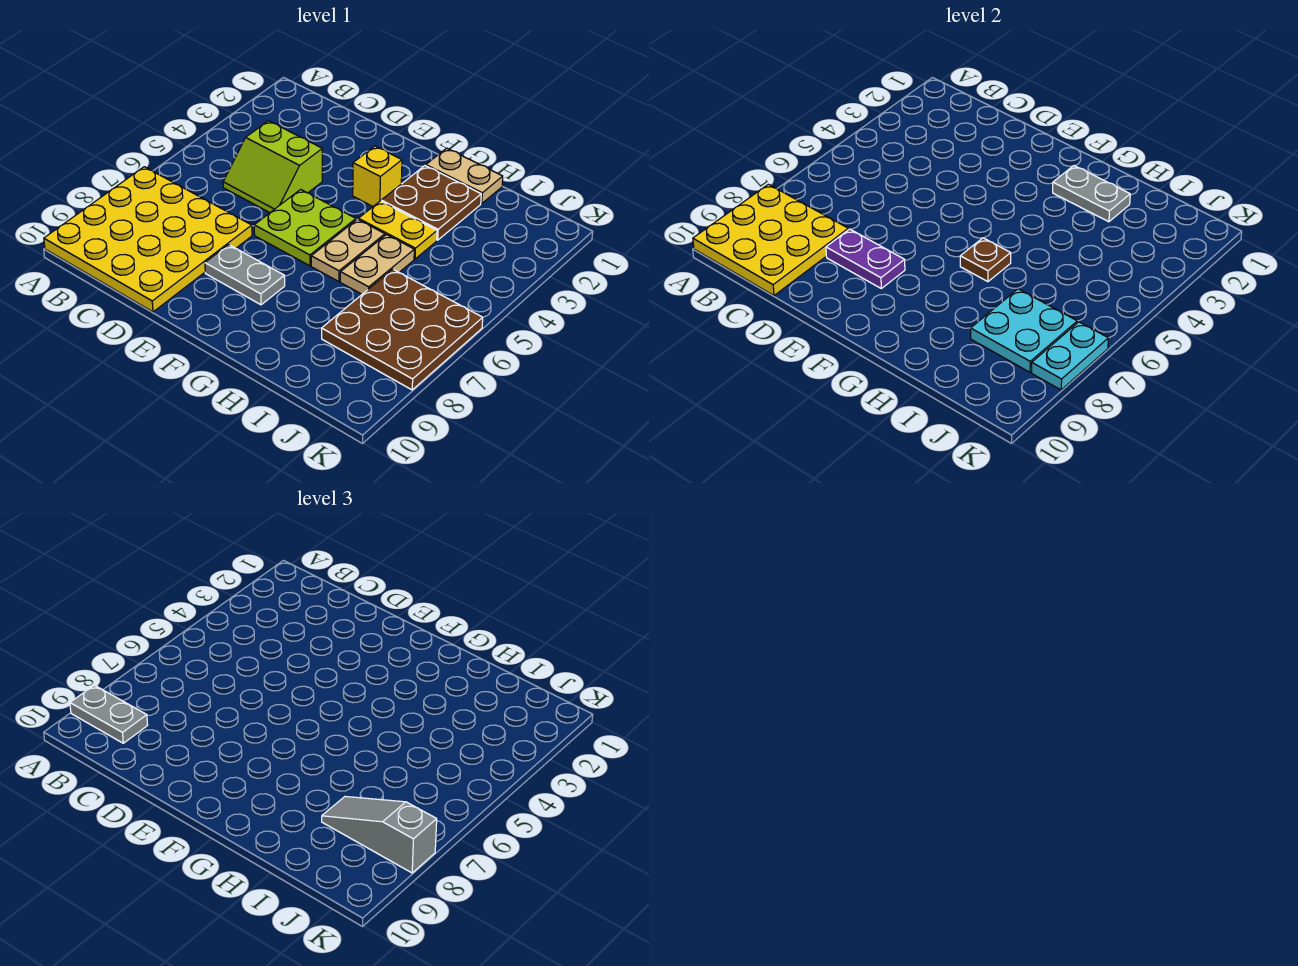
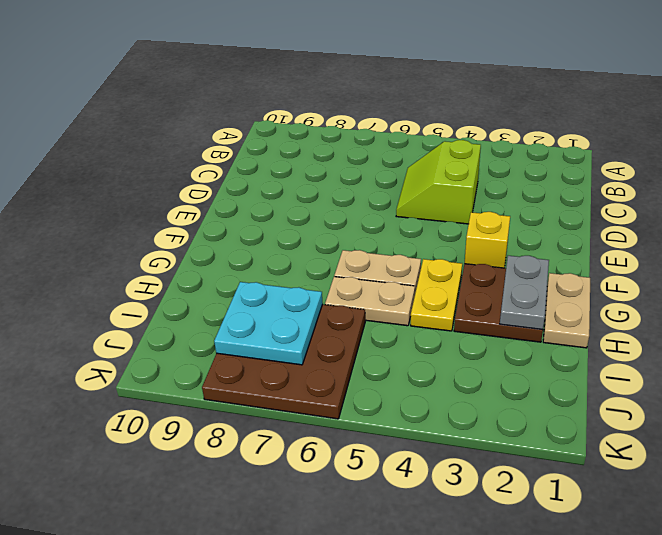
none -> yellow plate A7:D10 level 1
none -> lime plate E5:F6 level 1
none -> grey plate E8:F8 level 1

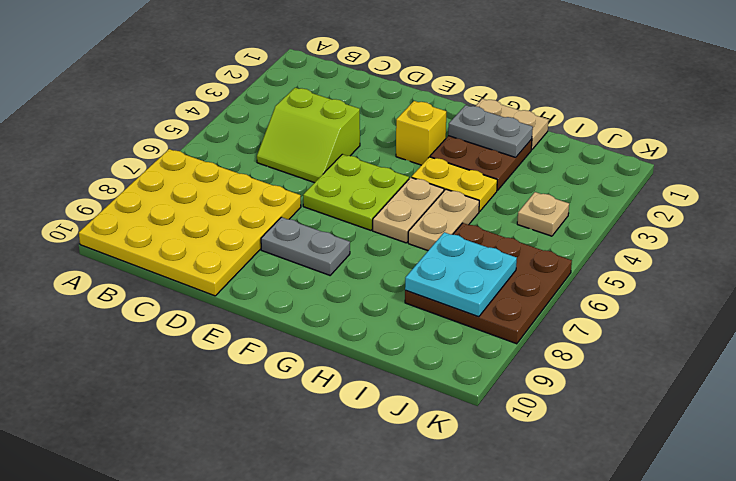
tan plate J4 level 1 -> none
none -> yellow plate A8:C10 level 2
none -> purple plate D8:E8 level 2
none -> brown plate G6 level 2

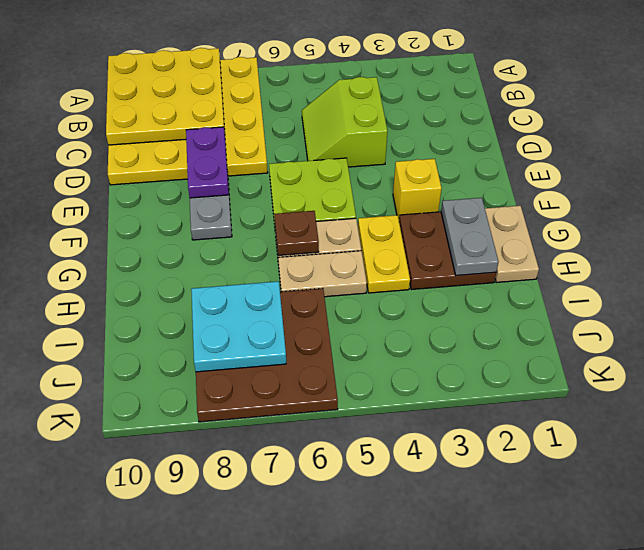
none -> cyan plate K7:K8 level 2
none -> grey plate A9:B9 level 3
none -> grey slope I8:K8 level 3 top K

